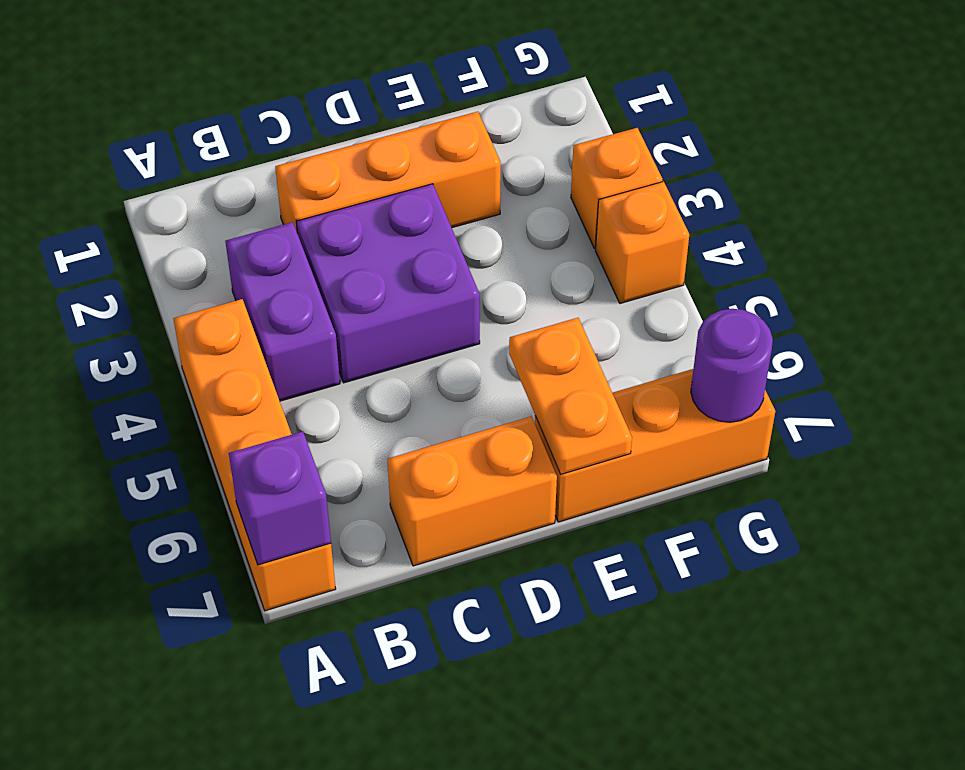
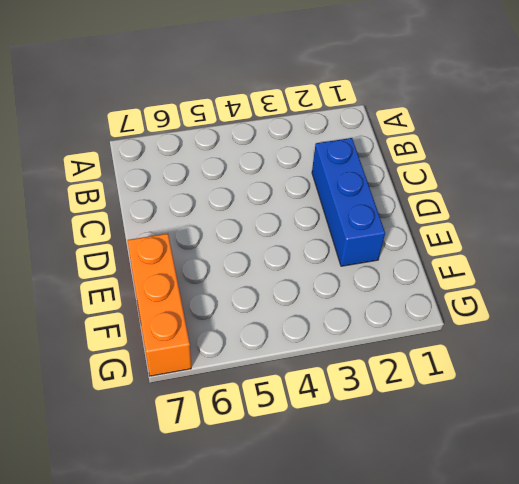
blue brick C2:E2 level 1 -> orange brick C2:E2 level 1
none -> orange brick A4:A7 level 1
none -> purple brick B3:B4 level 1

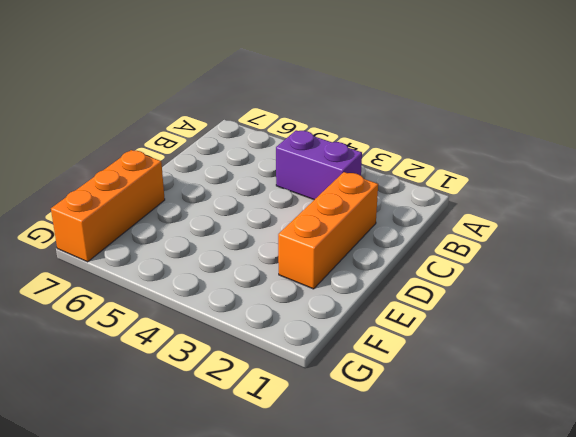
none -> orange brick A4:A7 level 1
none -> purple brick C3:D4 level 1

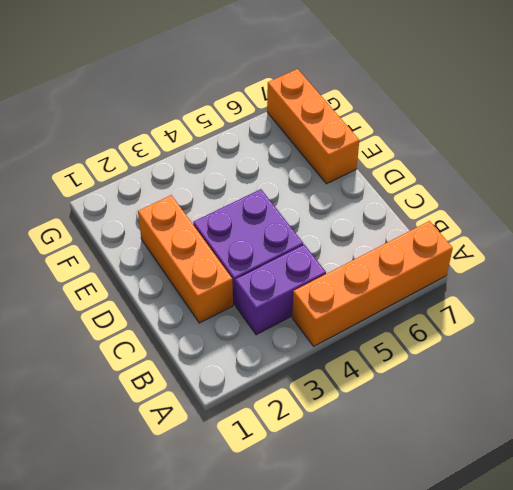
none -> orange brick C7:D7 level 1
none -> orange brick G3 level 1

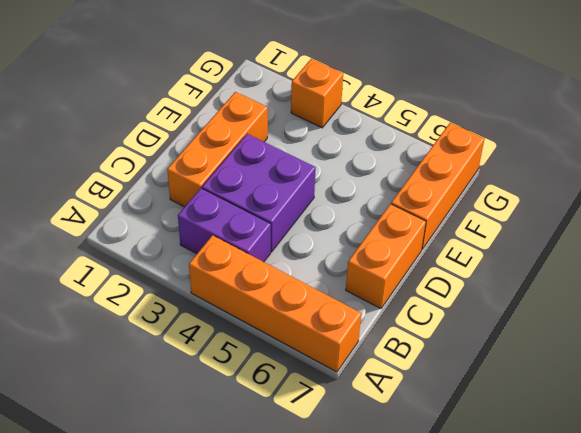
none -> orange brick G4 level 1
none -> purple brick A7 level 2

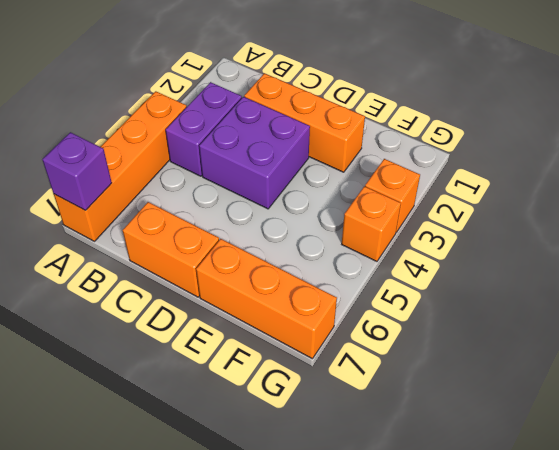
none -> orange plate E6:E7 level 2
none -> purple round brick G7 level 2

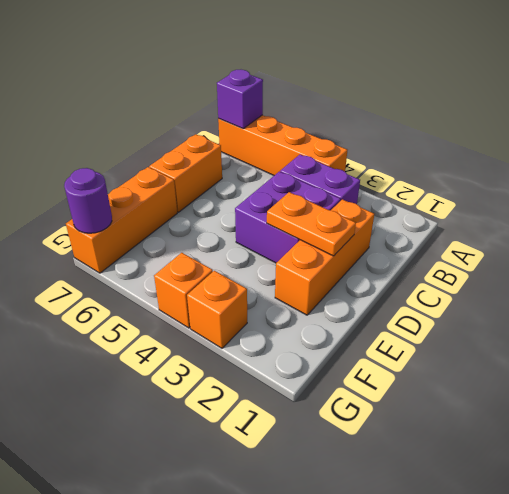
orange plate D2:D3 level 2 -> orange plate E6:E7 level 2

